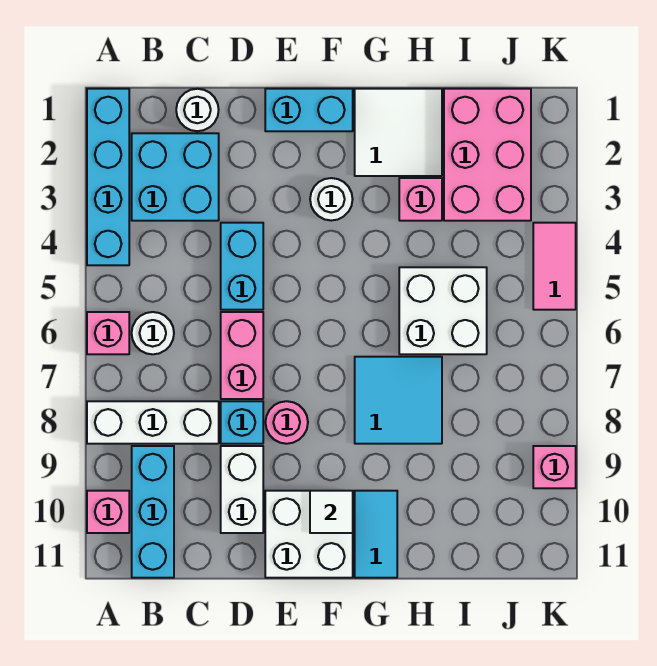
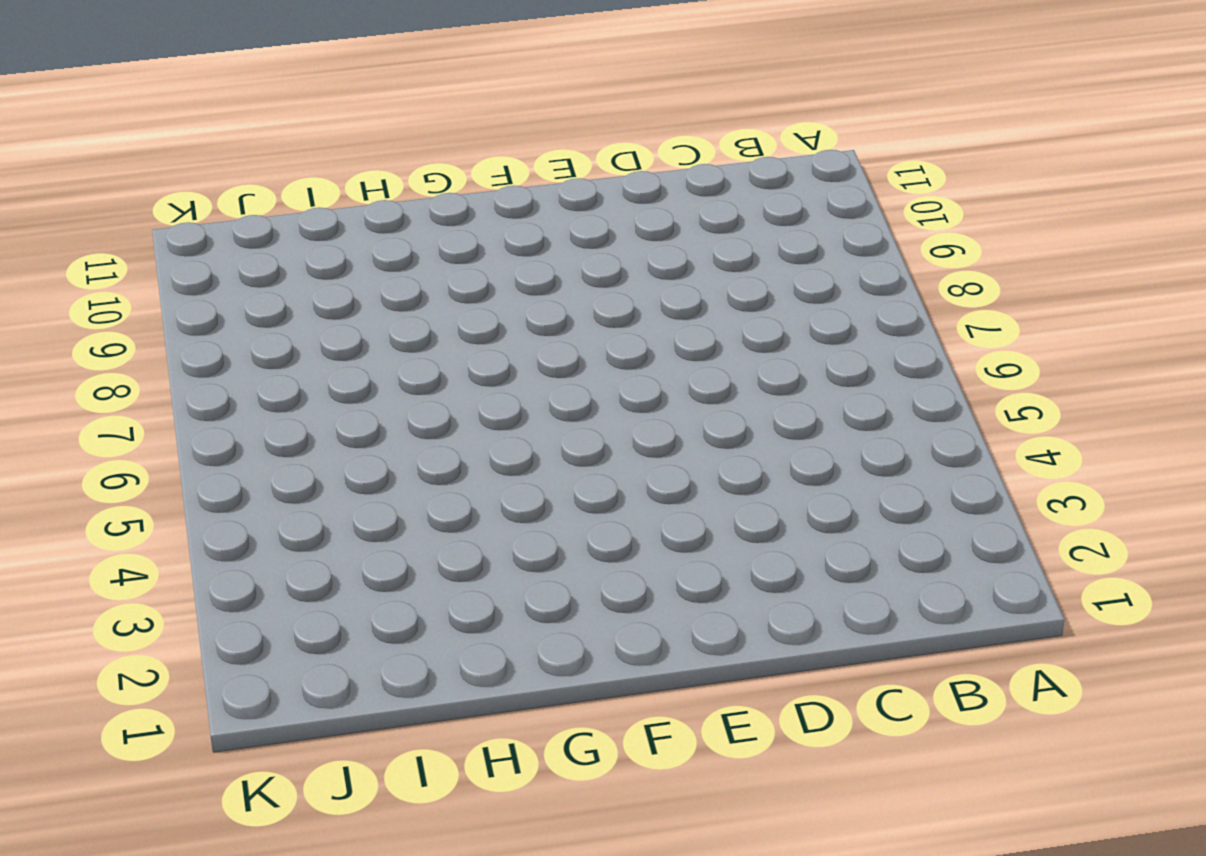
none -> cyan brick A1:A4 level 1
none -> pink brick A6 level 1
none -> white brick A8:C8 level 1

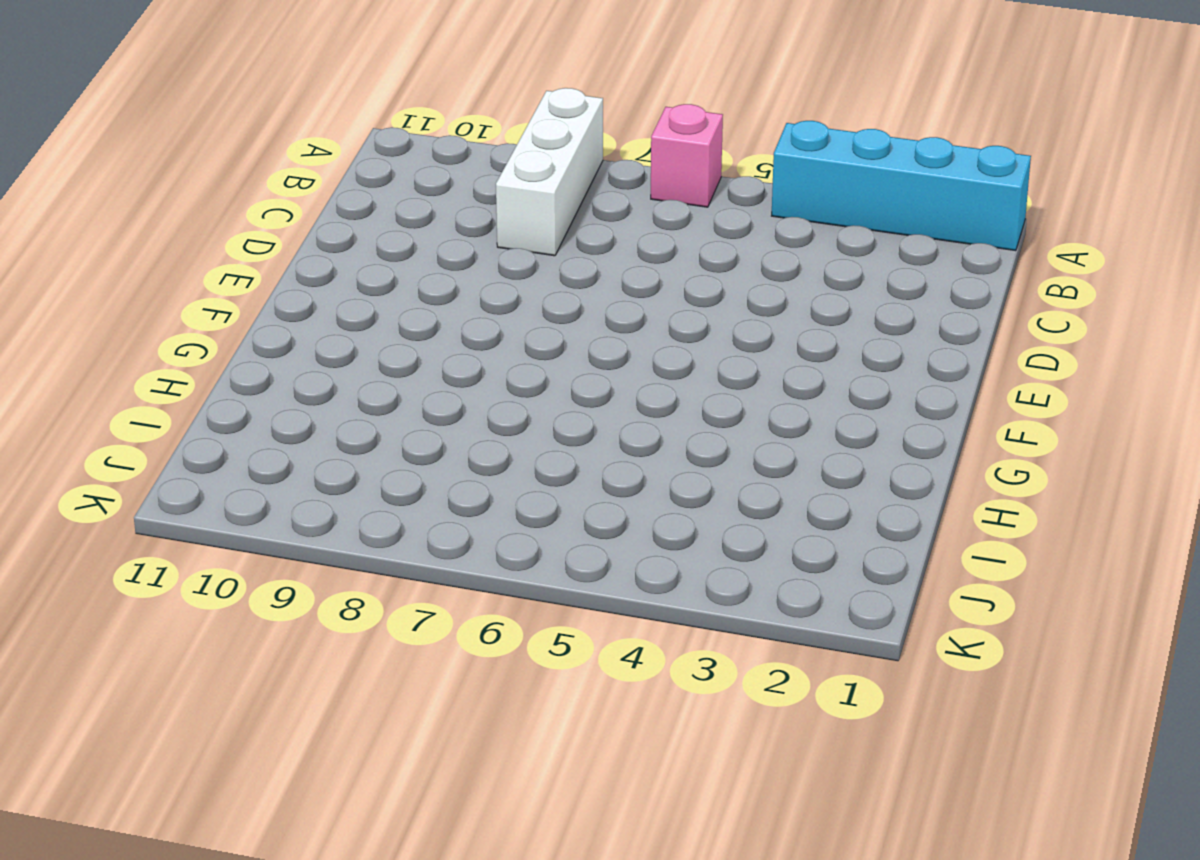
none -> pink brick A10 level 1
none -> cyan brick B2:C3 level 1
none -> white round brick B6 level 1

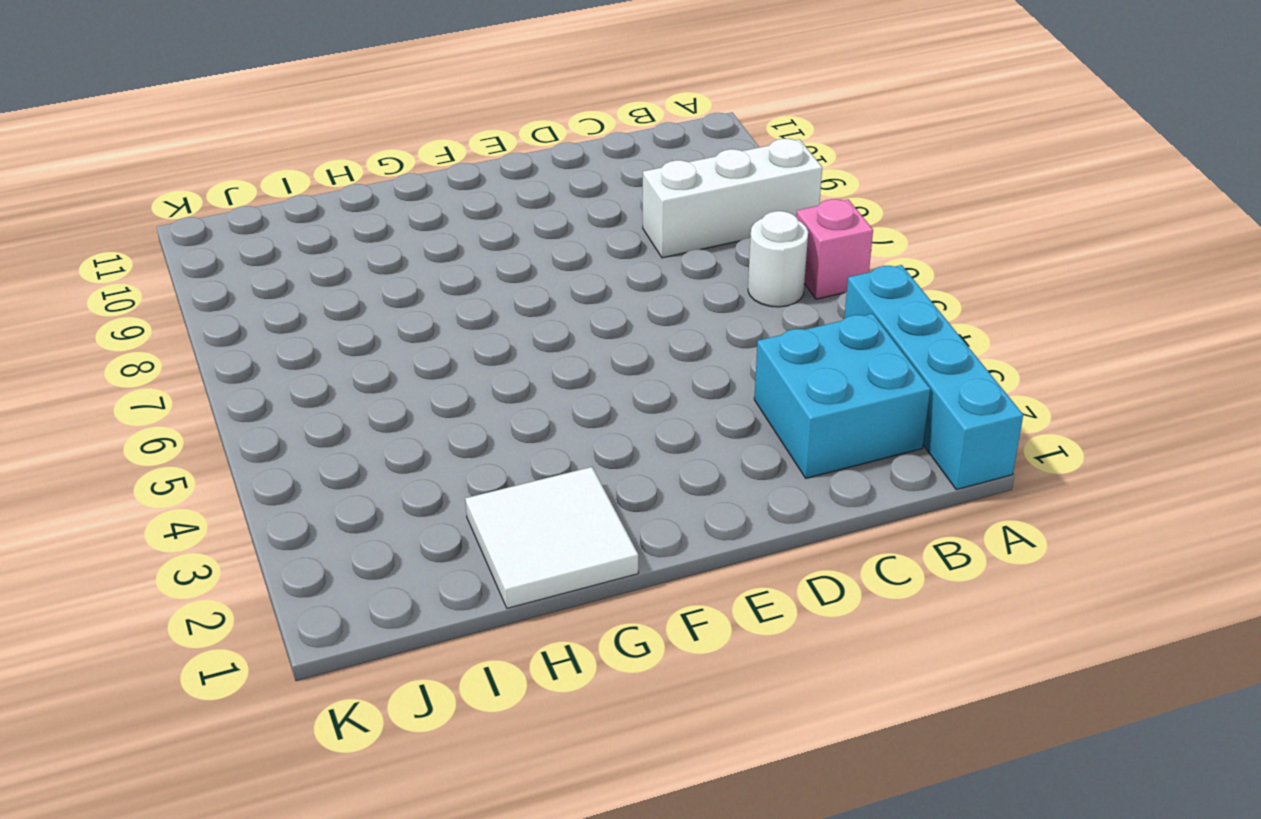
none -> pink brick A10 level 1
none -> cyan brick B9:B11 level 1
none -> white round brick C1 level 1

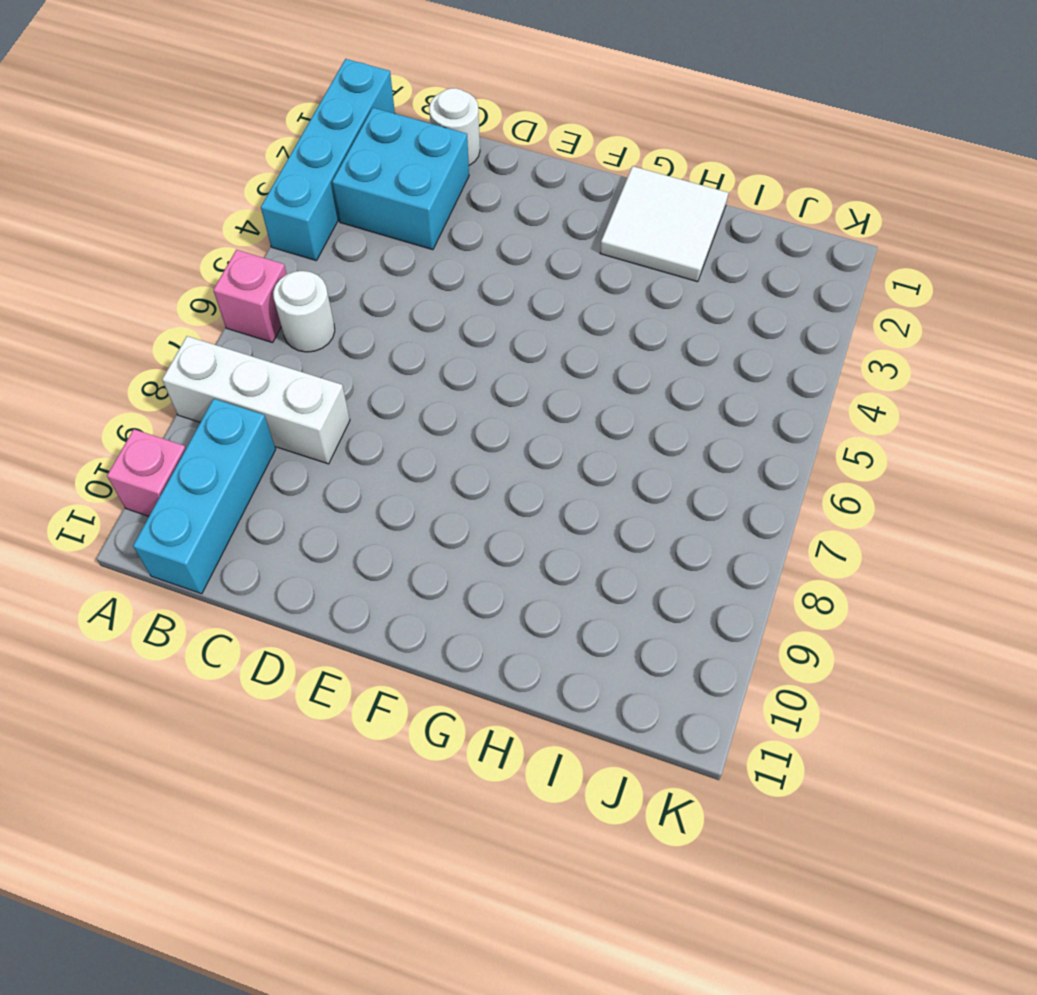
none -> cyan brick D4:D5 level 1
none -> pink brick D6:D7 level 1
none -> cyan brick D8 level 1

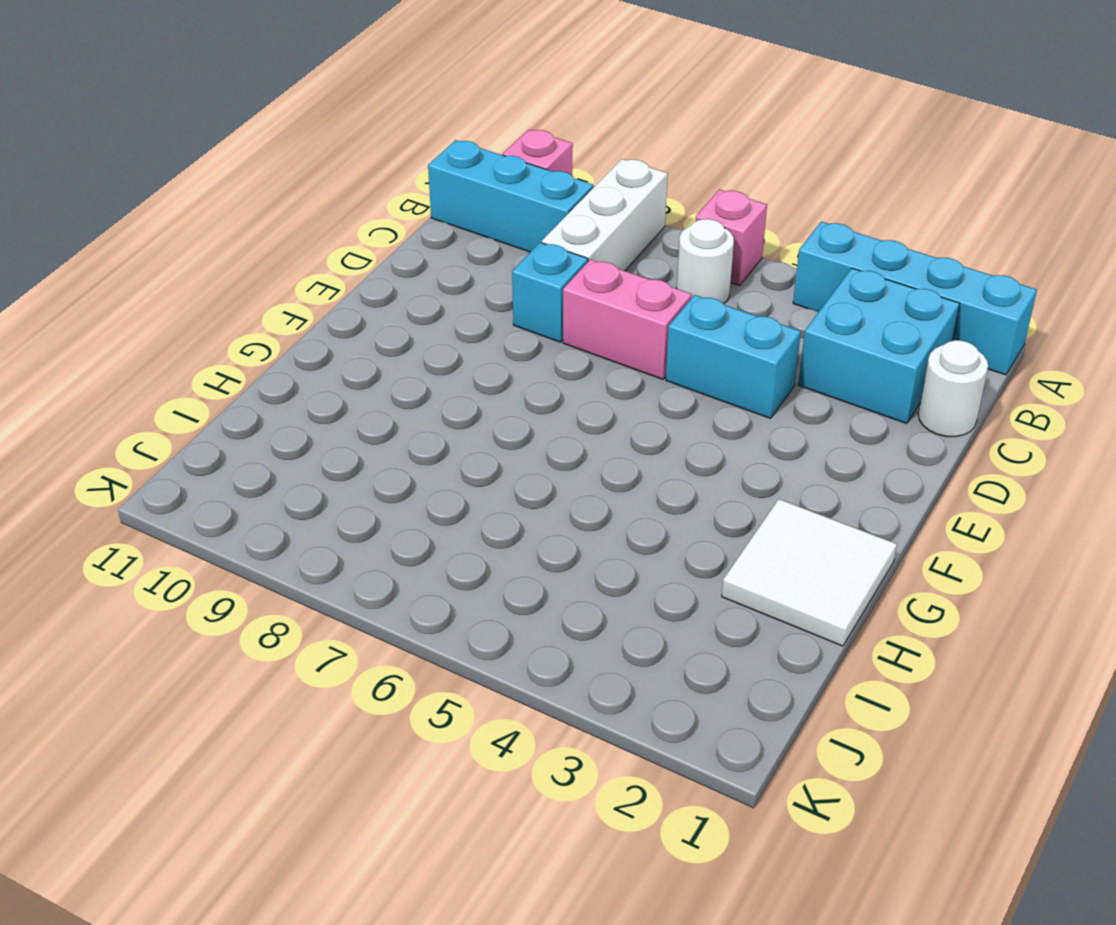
none -> white brick D9:D10 level 1
none -> cyan brick E1:F1 level 1
none -> pink round brick E8 level 1

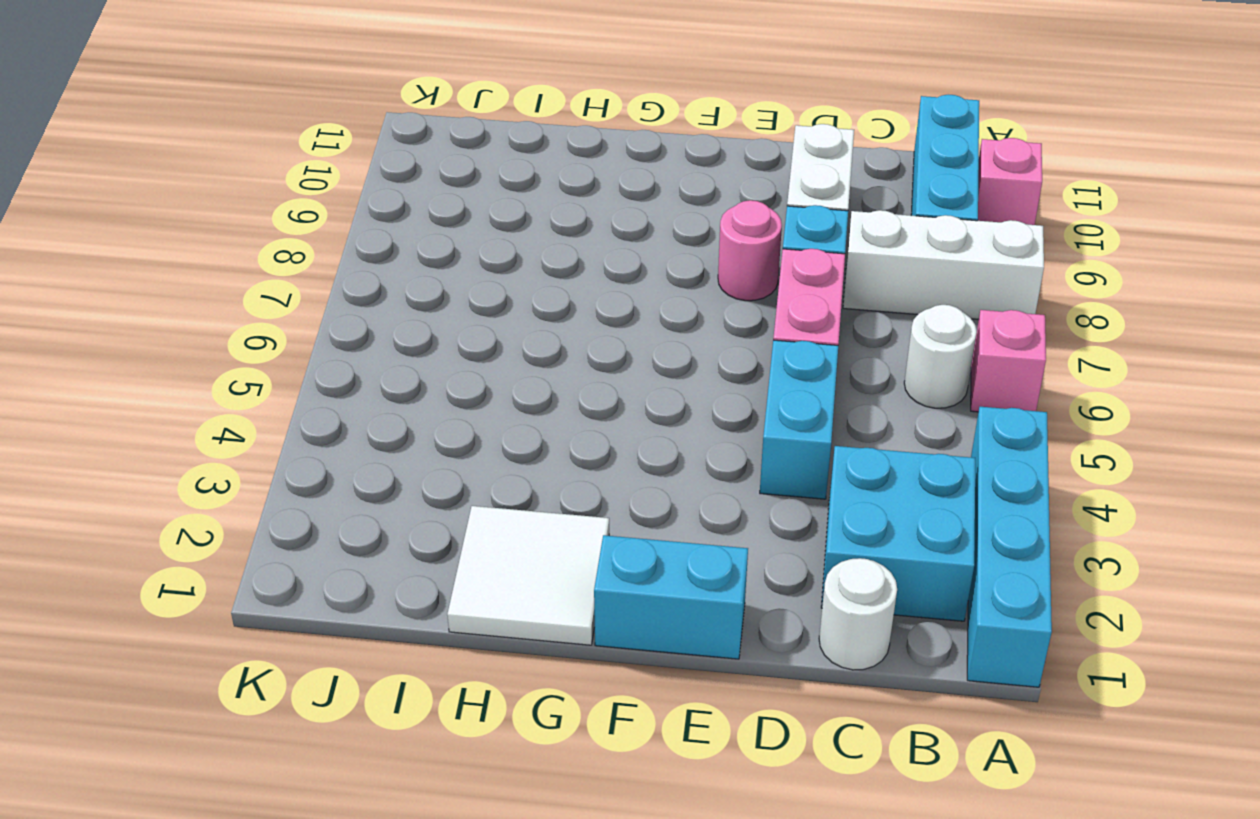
none -> white brick E10:F11 level 1
none -> white round brick F3 level 1
none -> cyan tile G7:H8 level 1

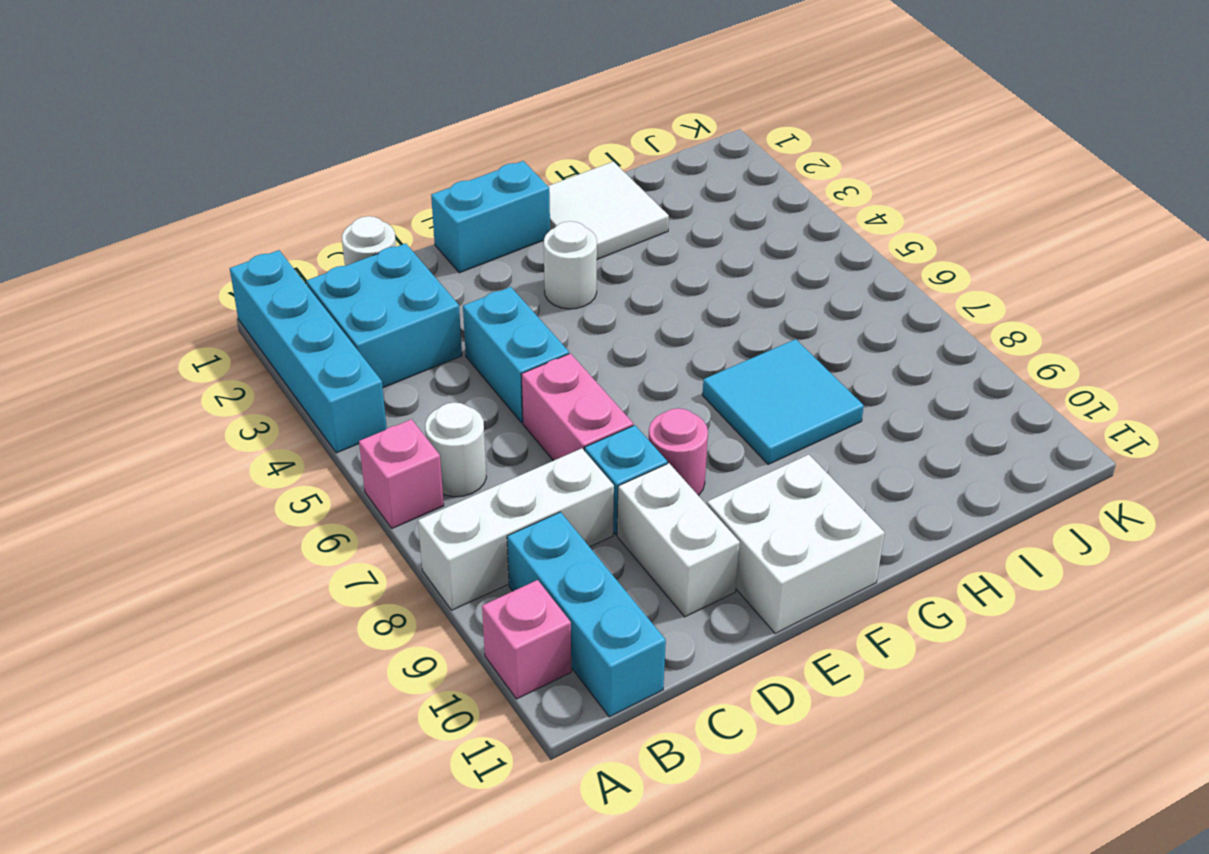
none -> cyan tile G10:G11 level 1
none -> pink brick H3 level 1
none -> white brick H5:I6 level 1

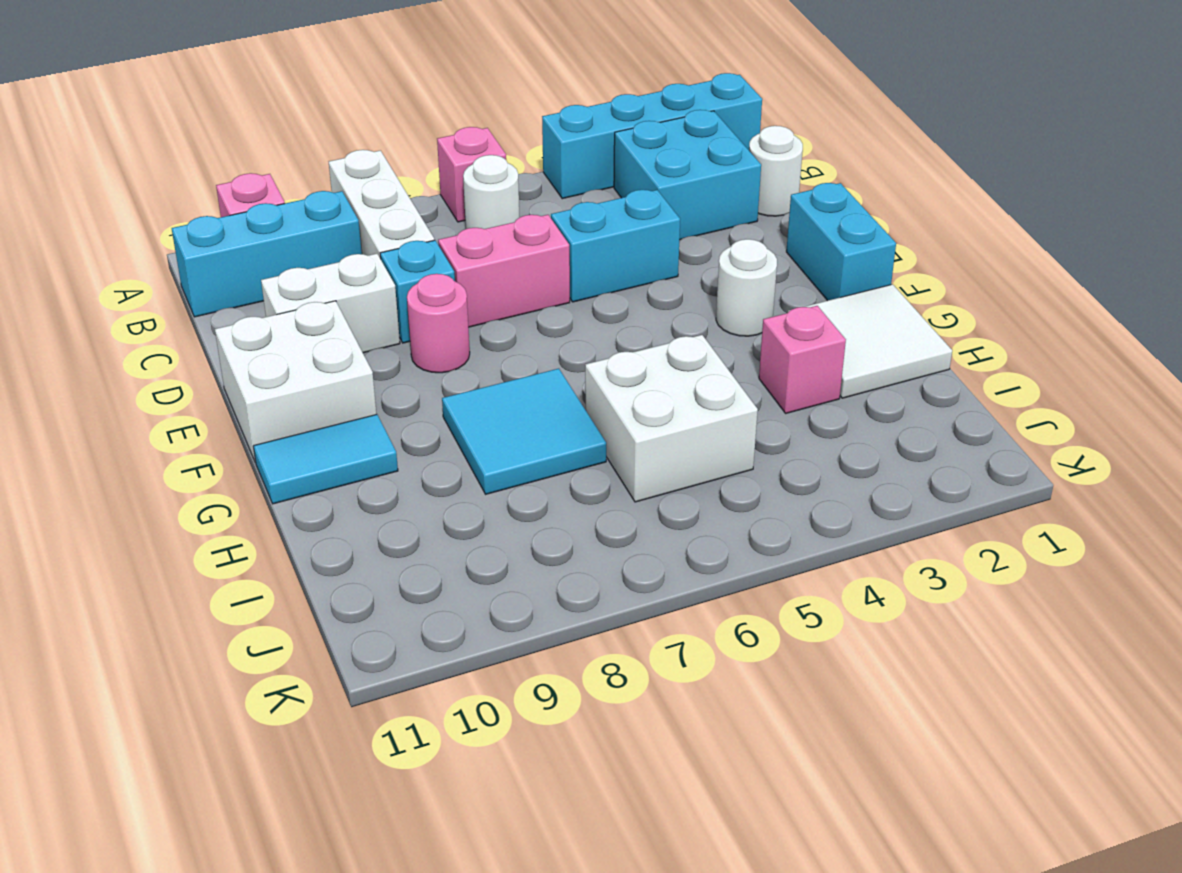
none -> pink brick I1:J3 level 1
none -> pink tile K4:K5 level 1
none -> pink brick K9 level 1

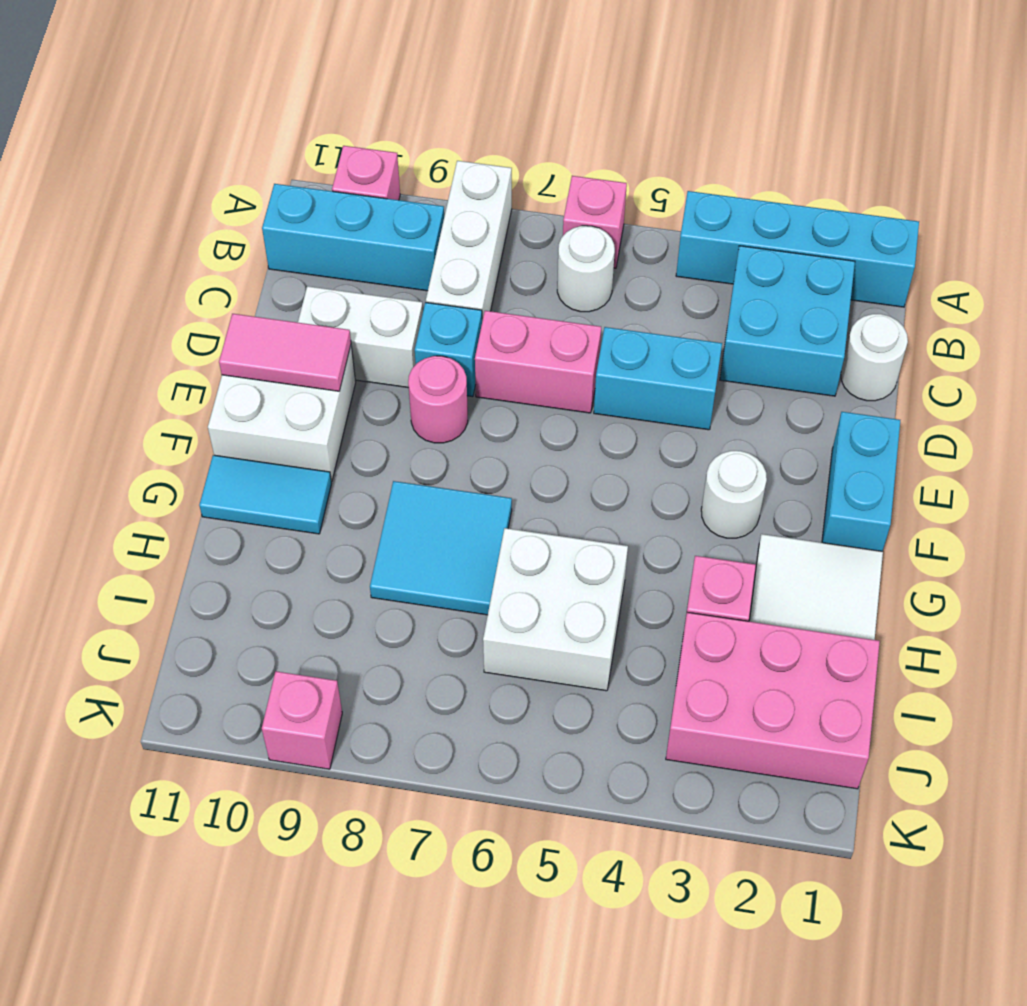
pink tile E10:E11 level 2 -> pink tile K4:K5 level 1
none -> white tile F10 level 2

